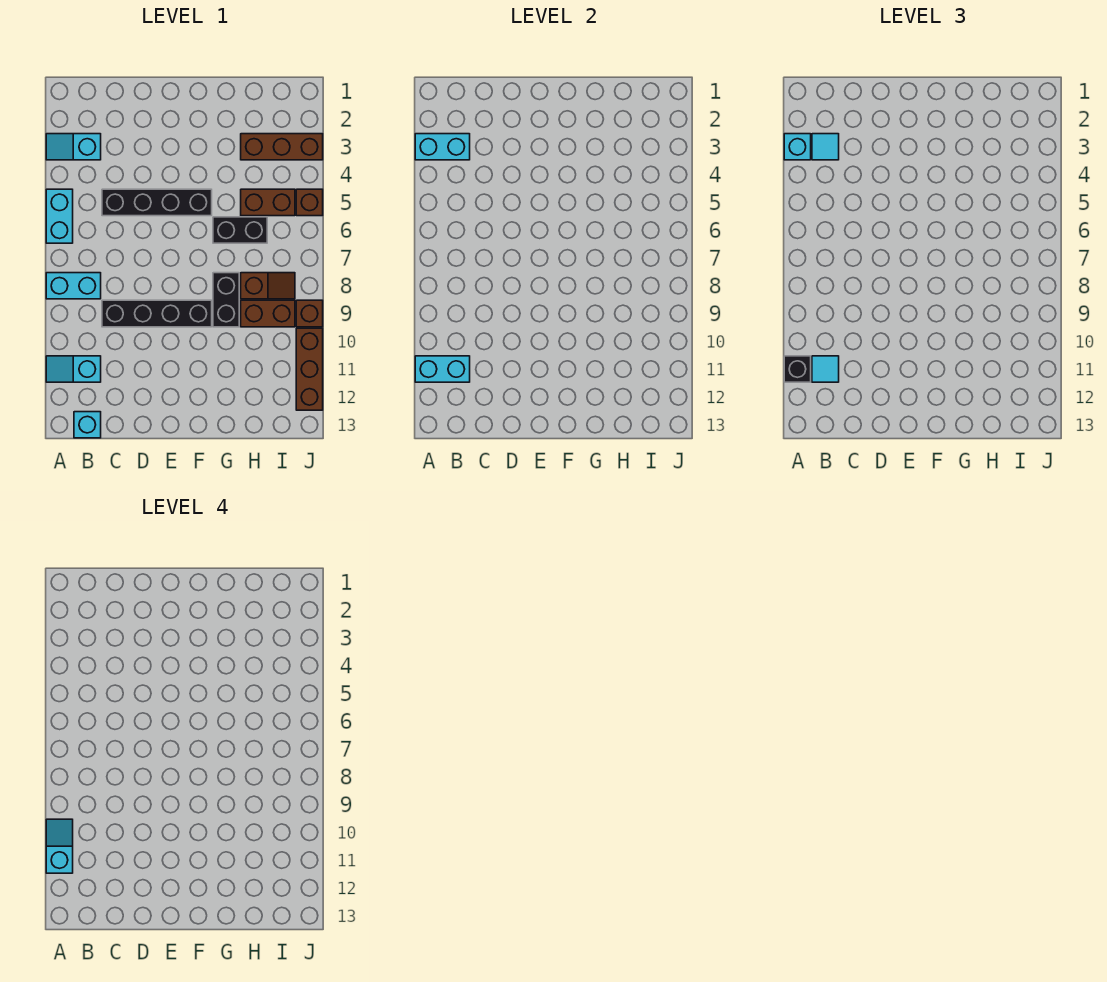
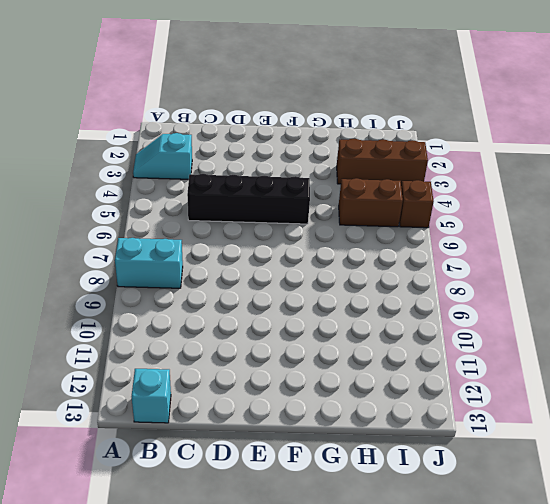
none -> cyan brick A5:A6 level 1
none -> cyan slope A11:B11 level 1 top B
none -> black brick C9:F9 level 1

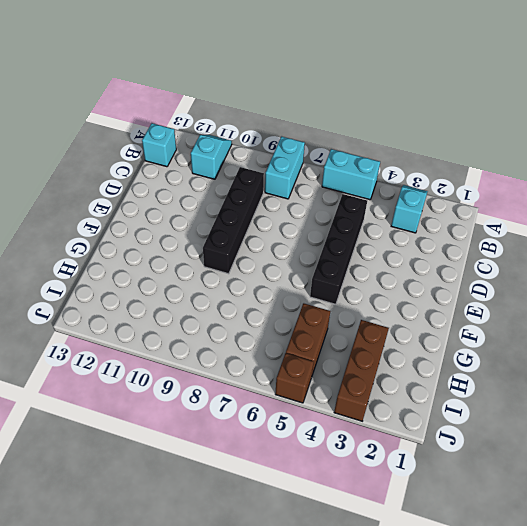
none -> black brick G6:H6 level 1
none -> black brick G8:G9 level 1
none -> brown slope H8:I8 level 1 top H

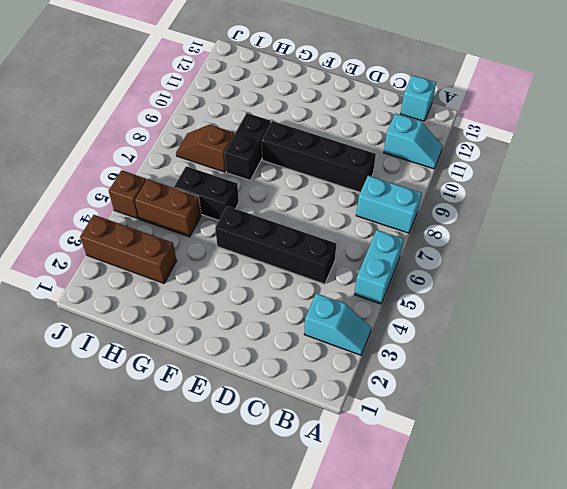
none -> brown brick H9:I9 level 1
none -> brown brick J9 level 1
none -> brown brick J10:J12 level 1

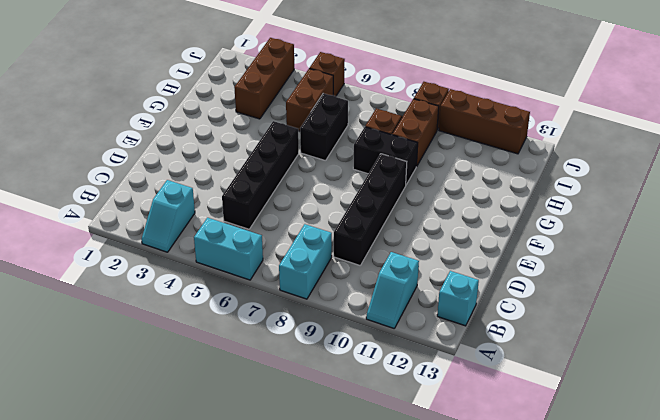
none -> cyan brick A3:B3 level 2
none -> cyan brick A11:B11 level 2
none -> cyan brick A3 level 3

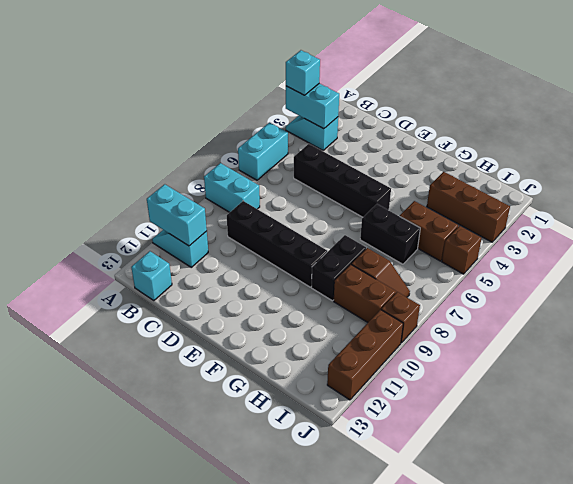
none -> black brick A11 level 3
none -> cyan tile B3 level 3
none -> cyan tile B11 level 3

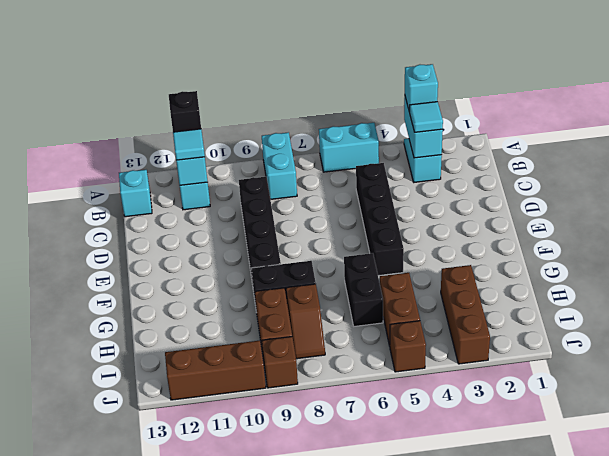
none -> cyan slope A10:A11 level 4 top 11

